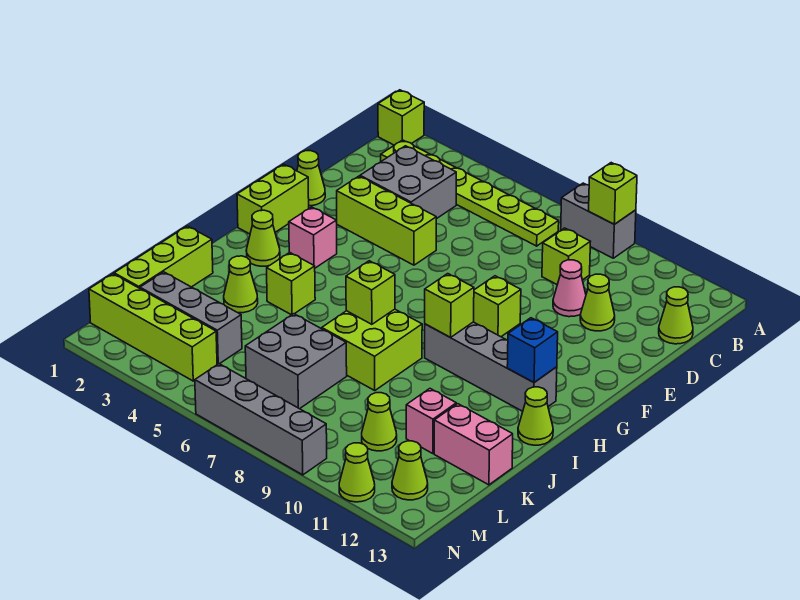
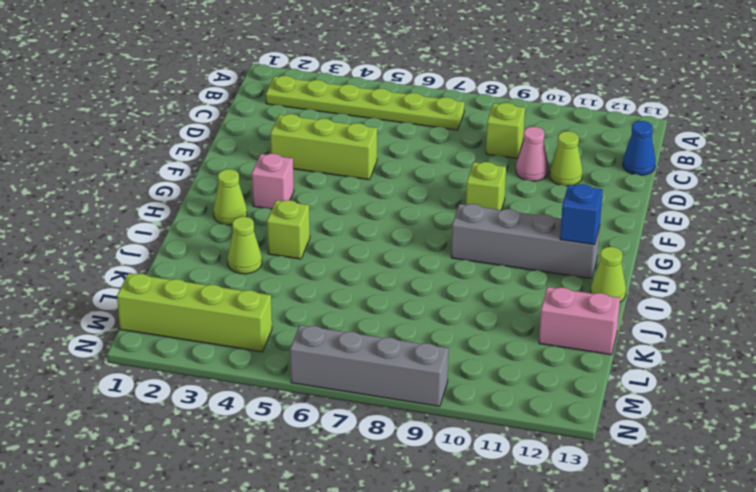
blue cone C13 level 1 -> lime cone C13 level 1
none -> lime brick A1 level 1
none -> grey brick A8:A9 level 1
none -> grey brick C3:D4 level 1
none -> lime cone E1 level 1

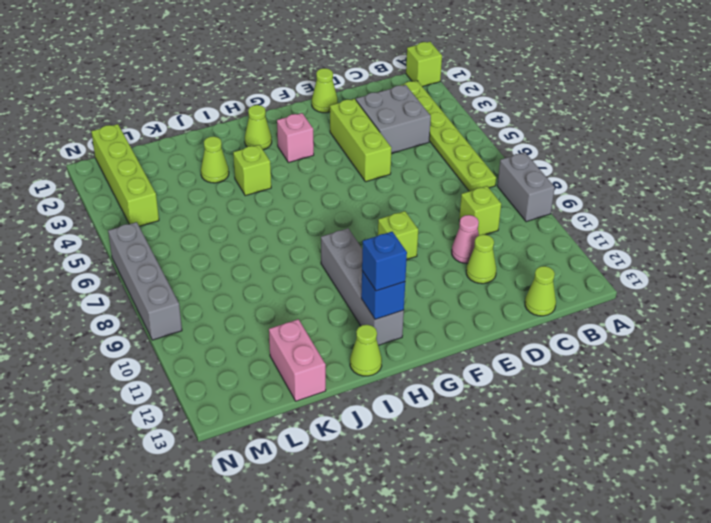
blue brick H12 level 3 -> none
none -> lime brick F1:G1 level 1
none -> lime brick I7:J8 level 1
none -> lime brick J1:L1 level 1
none -> grey brick K6:L7 level 1

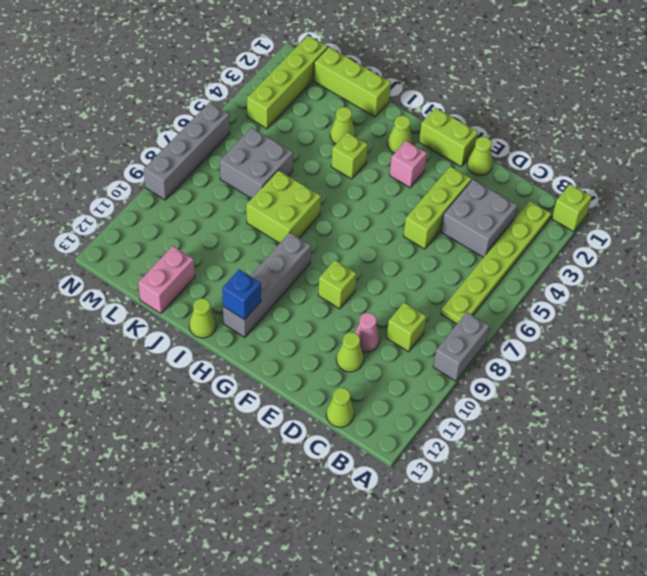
none -> pink brick K11 level 1
none -> grey brick L2:L4 level 1
none -> lime cone L10 level 1
none -> lime cone M12 level 1

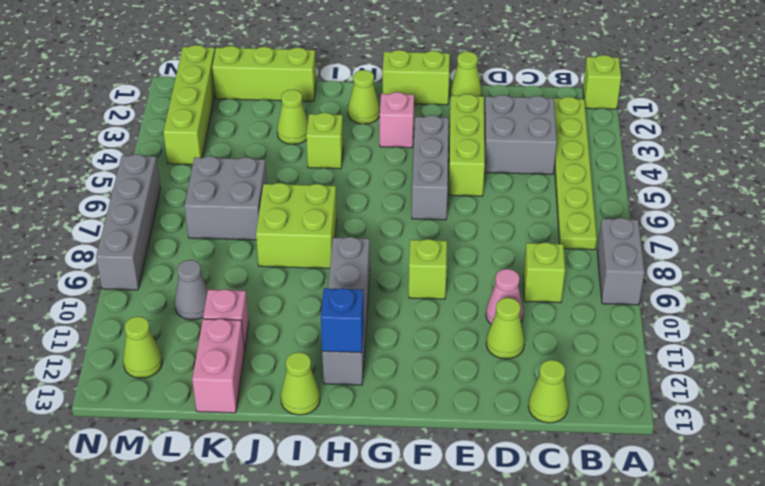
grey brick F4:F6 level 1 -> grey brick L2:L4 level 1
grey cone L10 level 1 -> lime cone L10 level 1
none -> lime cone N11 level 1
none -> lime brick A9 level 2
none -> lime brick H9 level 2
none -> lime brick I7 level 2

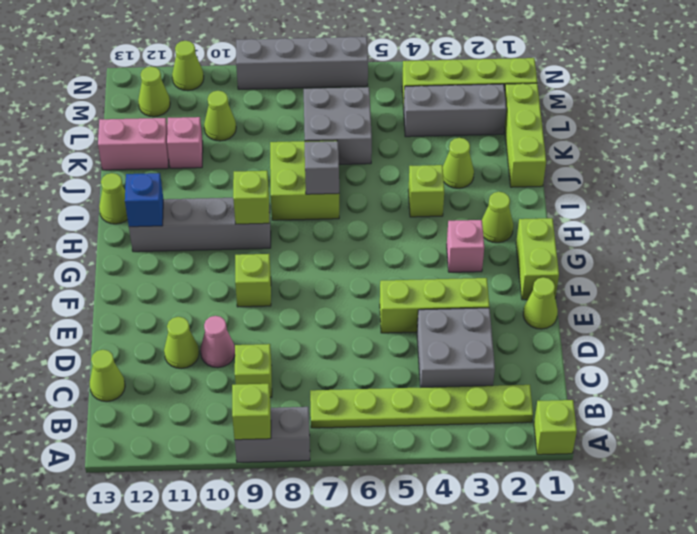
grey brick I7 level 2 -> lime brick I7 level 2

